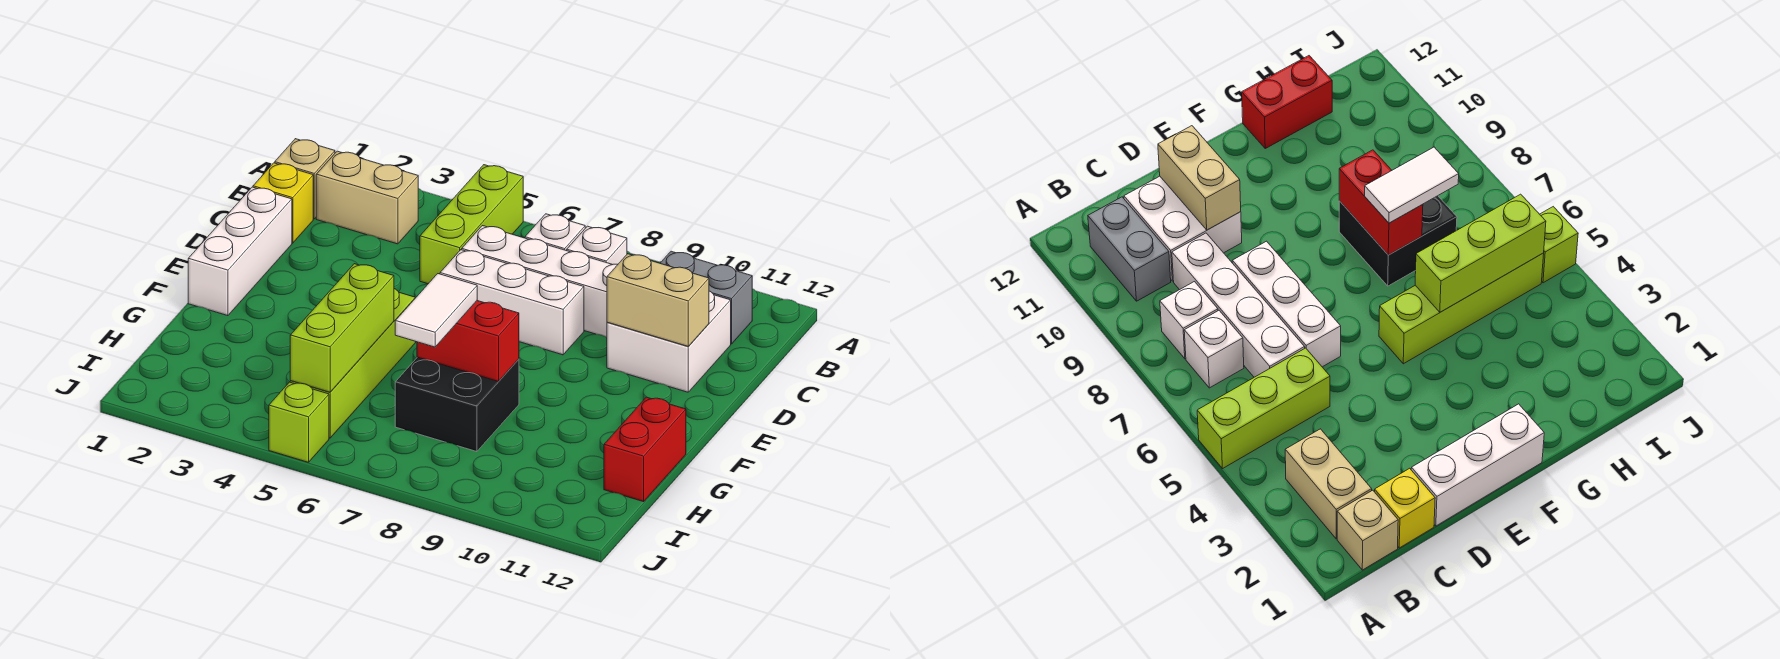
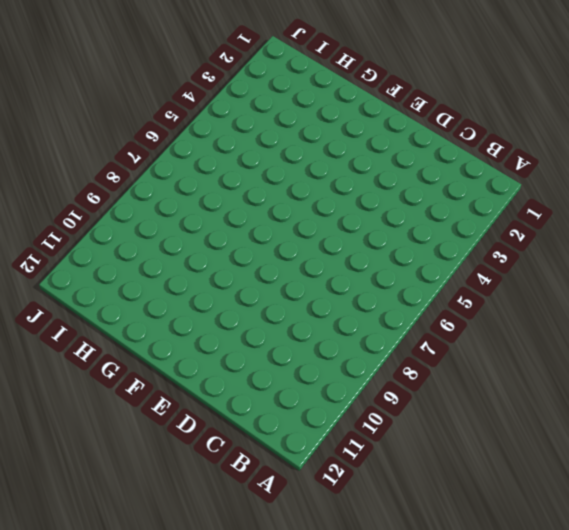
none -> lime brick A5:C5 level 1
none -> tan brick B1 level 1
none -> tan brick B2:B3 level 1

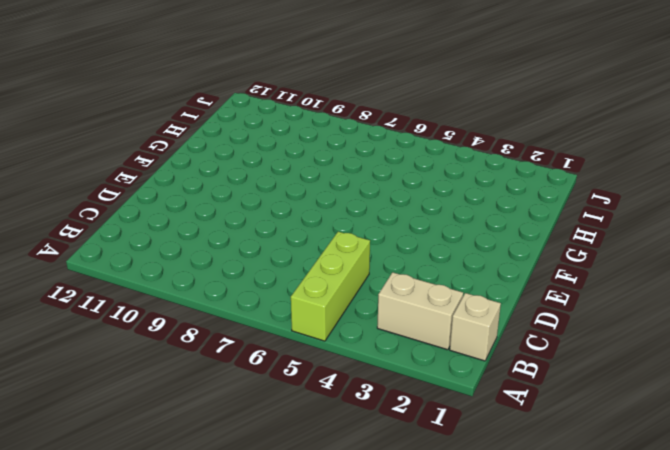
none -> white brick B7 level 1
none -> white brick B8 level 1
none -> grey brick B10:B11 level 1

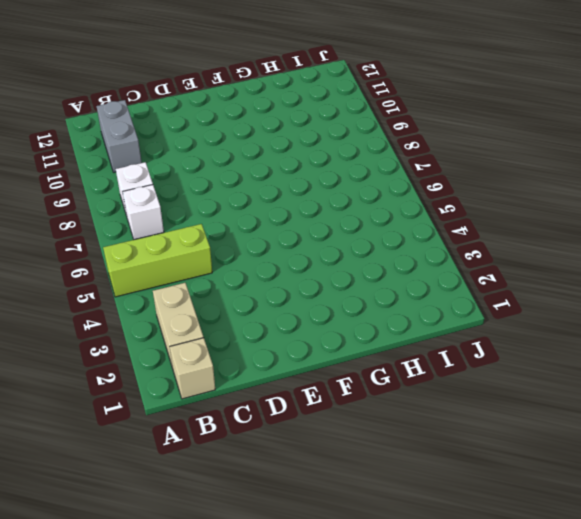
none -> yellow brick C1 level 1
none -> white brick C6:C9 level 1
none -> white brick C10:D11 level 1

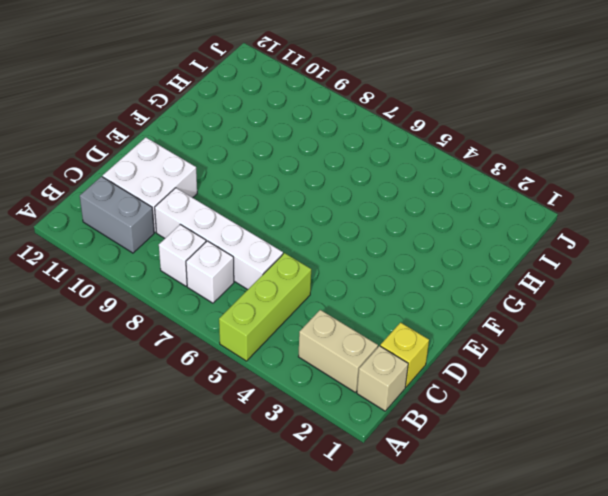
none -> white brick D1:F1 level 1
none -> white brick D6:D8 level 1
none -> lime brick F5:I5 level 1

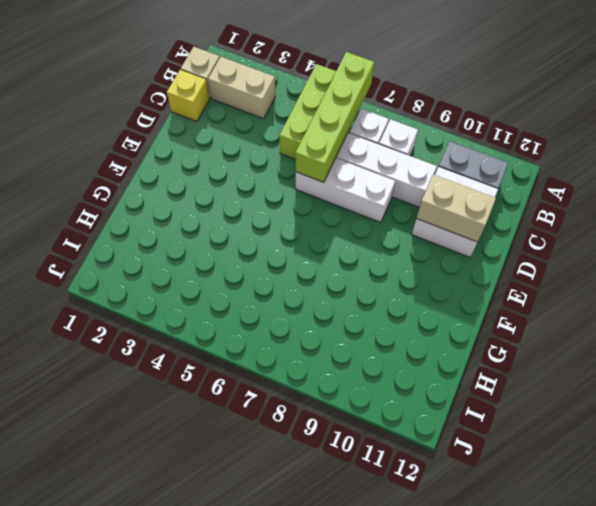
lime brick A6:D6 level 2 -> lime brick F5:I5 level 1
none -> white brick D1:F1 level 1
none -> black brick G7:H8 level 1
none -> red brick G12:H12 level 1

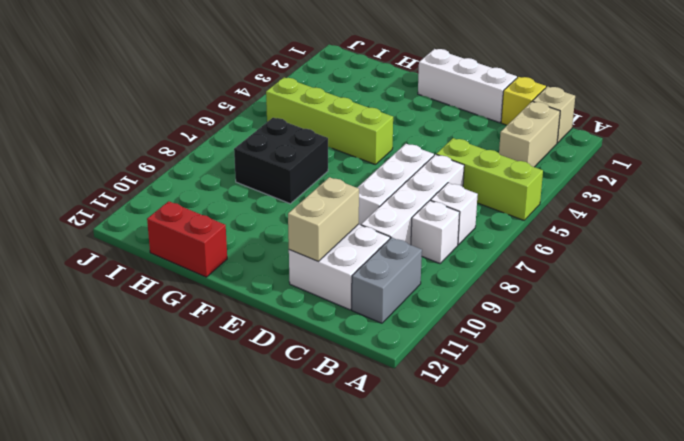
none -> lime brick J5 level 1
none -> lime brick G5:I5 level 2
none -> red brick G7:G8 level 2

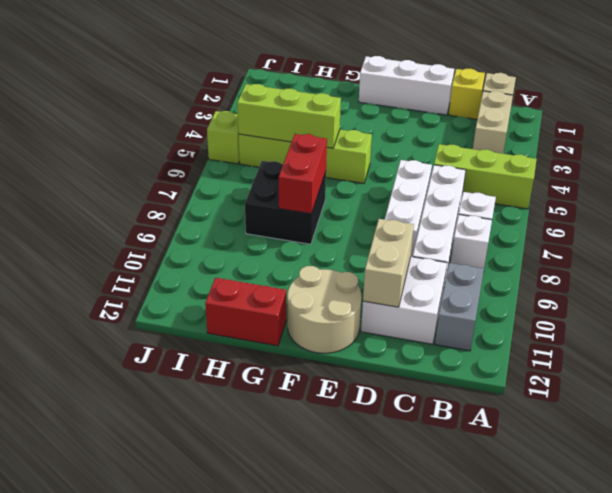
tan round brick E11:F12 level 1 -> none
none -> white tile G7:H7 level 3

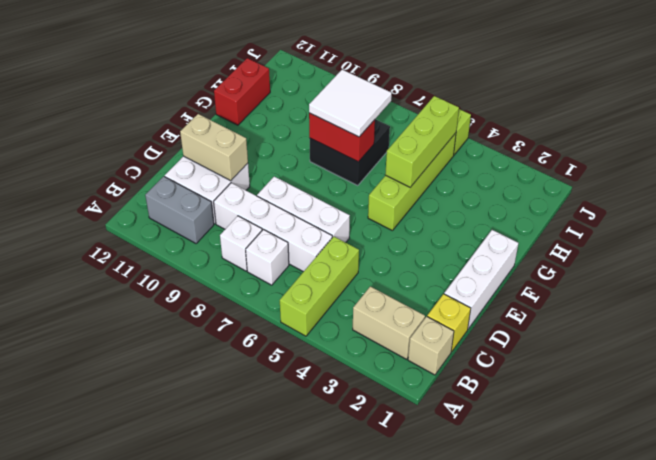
white tile G7:H8 level 3 -> white tile G7:H7 level 3

